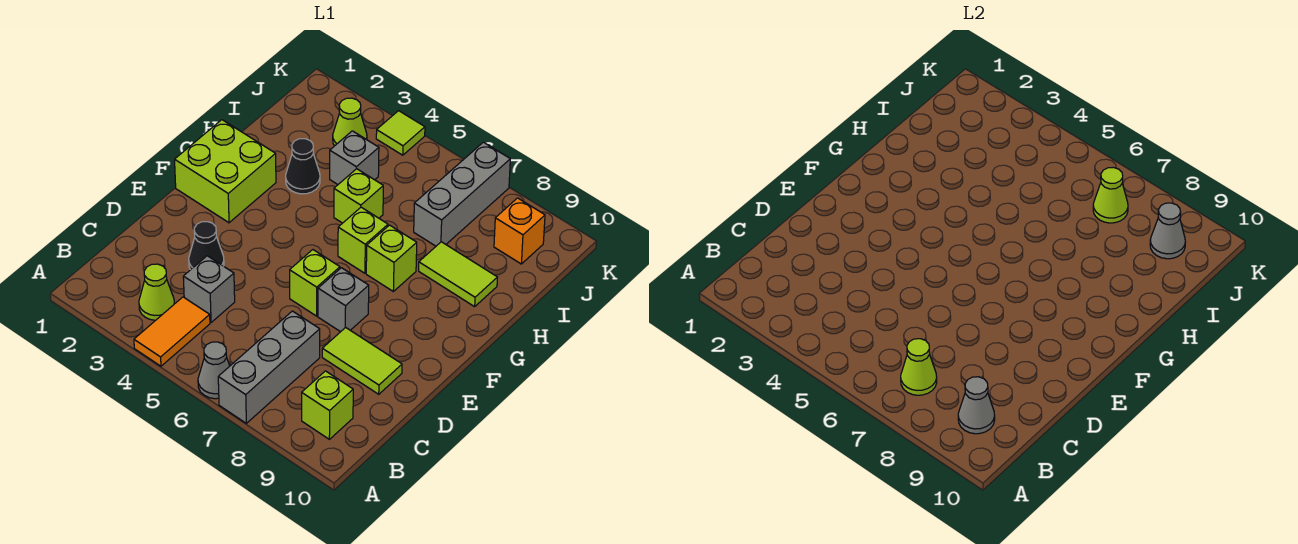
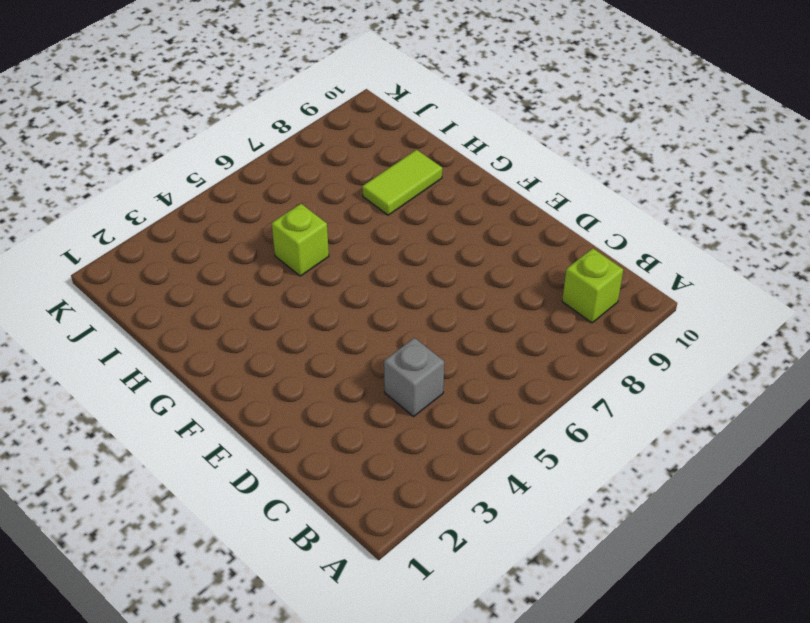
none -> orange tile A4:B4 level 1
none -> grey cone A6 level 1
none -> grey brick A7:C7 level 1

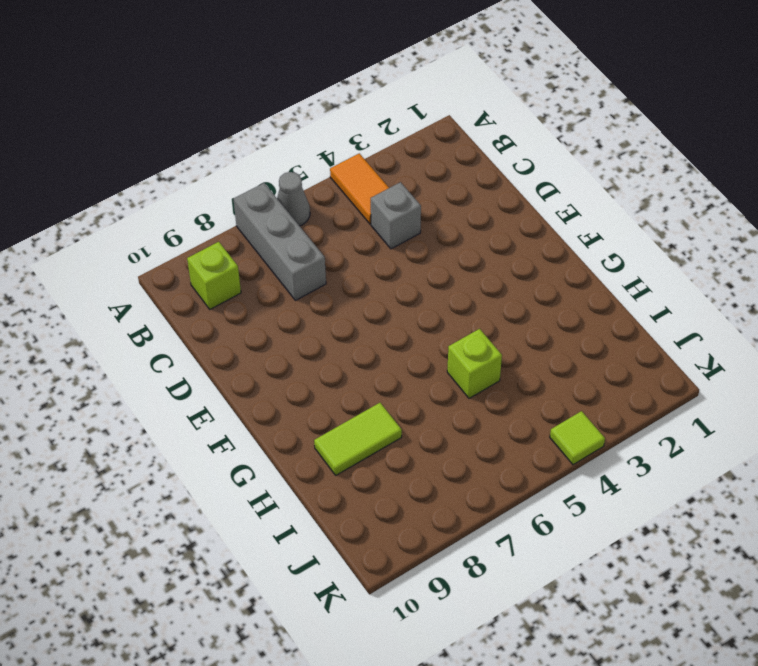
none -> lime cone B3 level 1
none -> black cone D3 level 1
none -> lime tile D8:D9 level 1

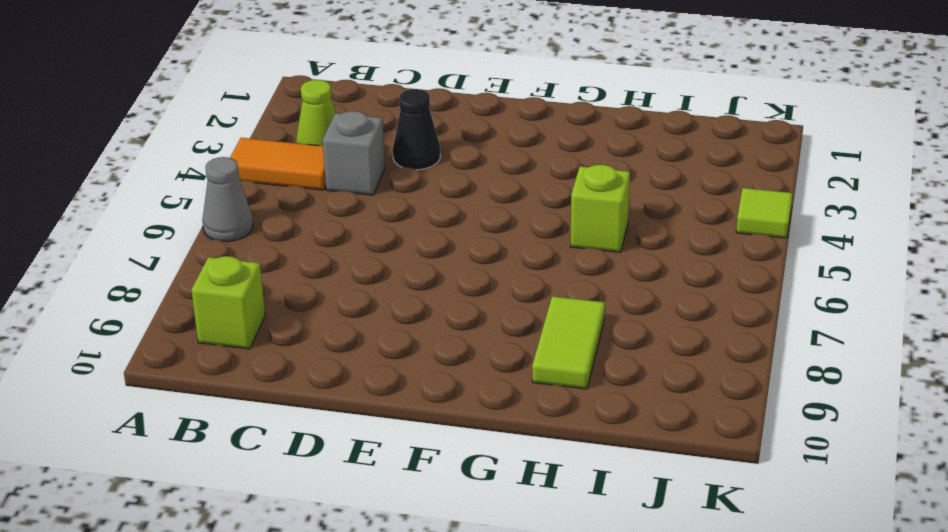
none -> grey brick A7:C7 level 1
none -> lime tile D8:D9 level 1
none -> lime brick E6 level 1

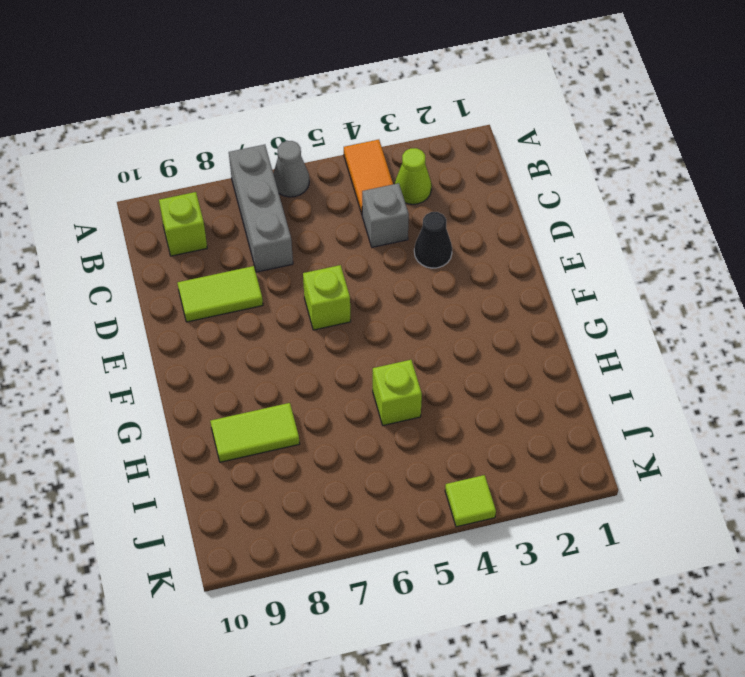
none -> grey brick E7 level 1
none -> lime brick F1:G2 level 1
none -> lime brick G6 level 1

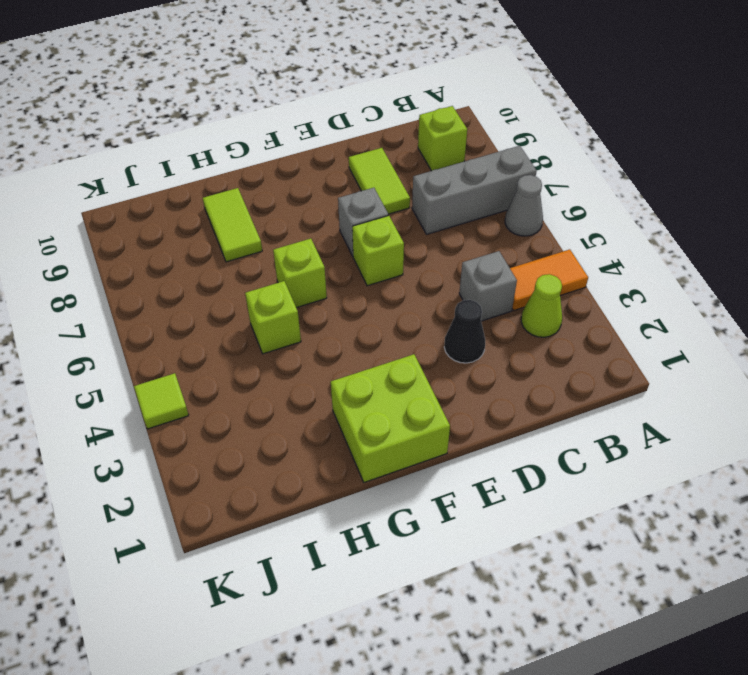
none -> lime brick G7 level 1
none -> black cone H3 level 1
none -> grey brick I4 level 1

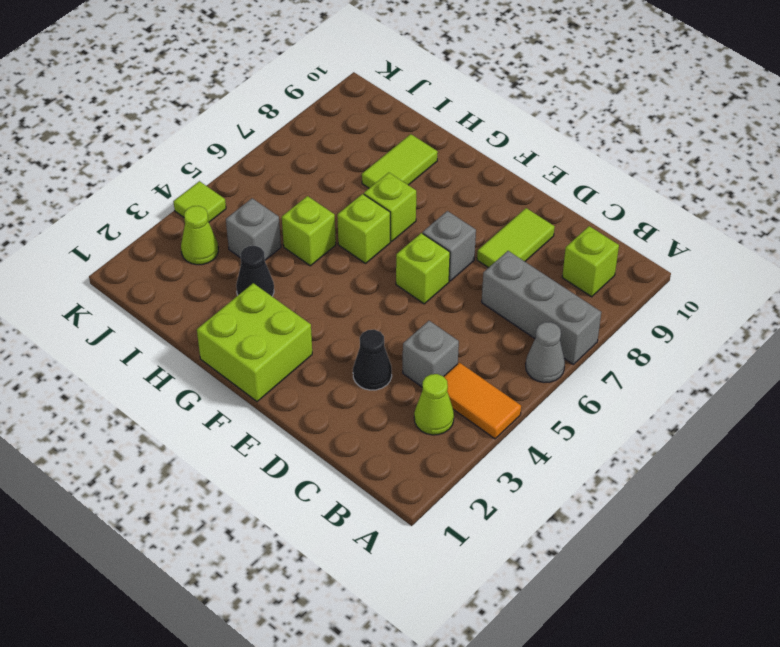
none -> grey brick I7:K7 level 1
none -> orange brick J9 level 1
none -> lime cone B7 level 2

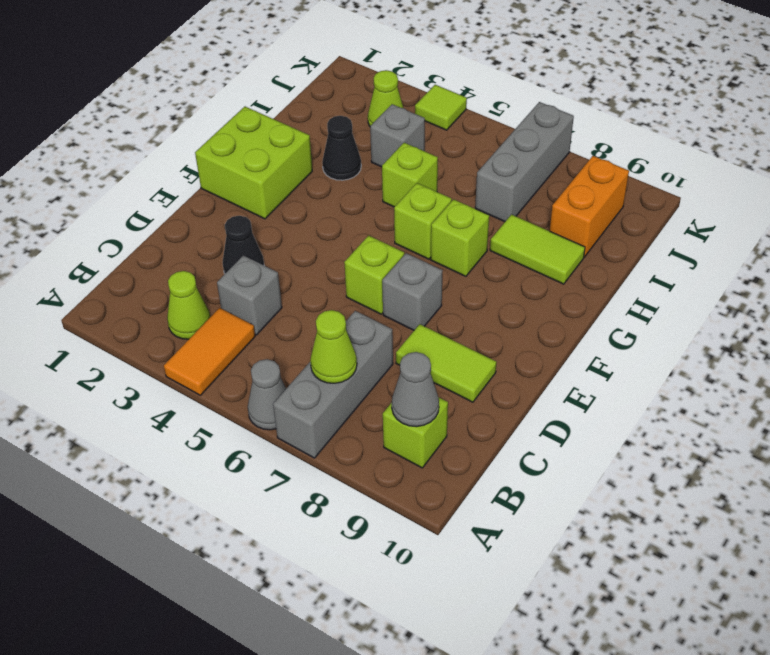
orange brick I9:J9 level 1 -> orange brick J9 level 1
none -> lime cone J7 level 2
none -> grey cone J9 level 2

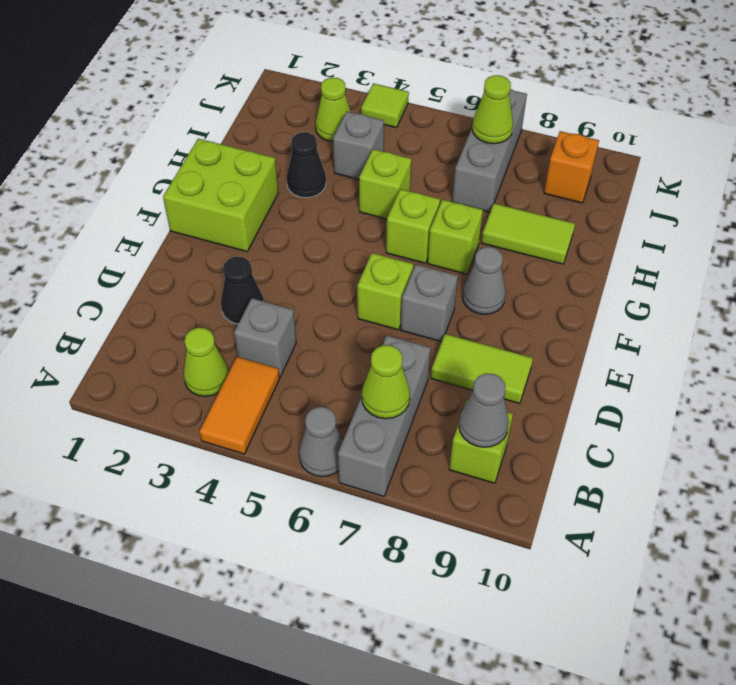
grey cone F8 level 1 -> grey cone J9 level 2

